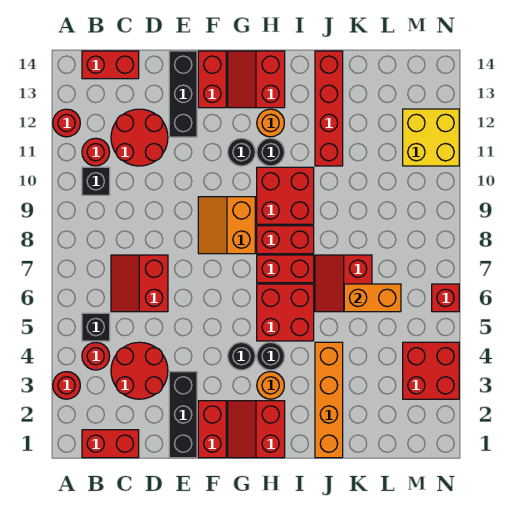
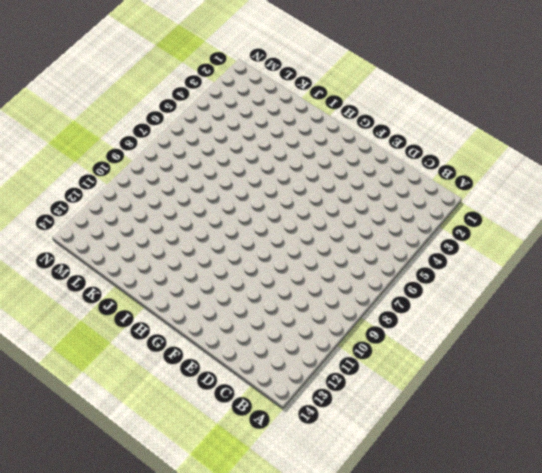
none -> red round brick A3 level 1
none -> red round brick A12 level 1
none -> red brick B1:C1 level 1
none -> red round brick B4 level 1

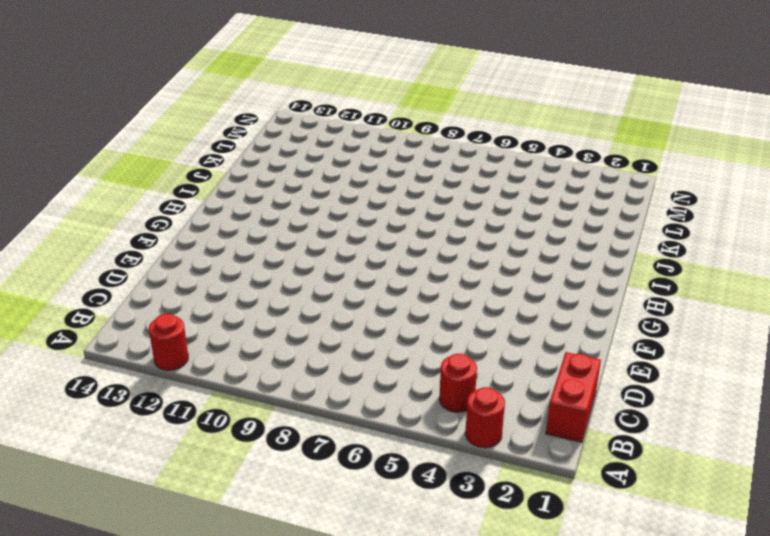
none -> black brick B5 level 1
none -> black brick B10 level 1
none -> red round brick B11 level 1
none -> red brick B14:C14 level 1

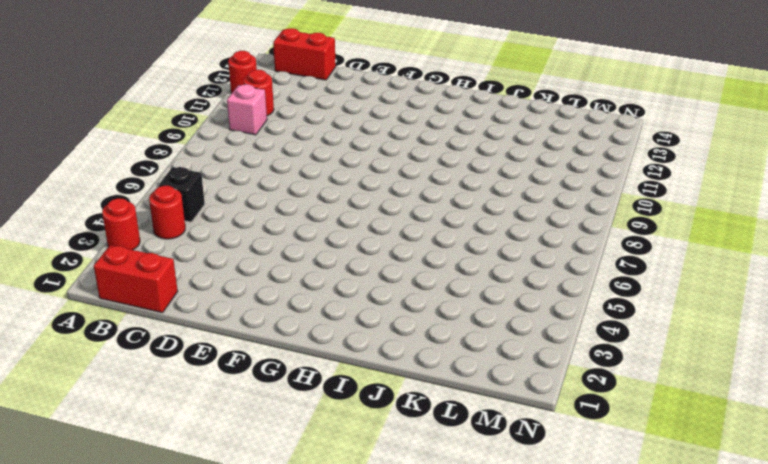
pink brick B10 level 1 -> black brick B10 level 1
none -> red round brick C3:D4 level 1
none -> red slope C6:D7 level 1 top D
none -> red round brick C11:D12 level 1
none -> black brick E1:E3 level 1

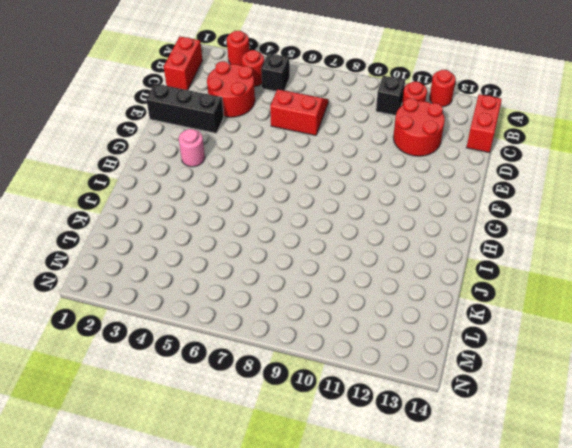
pink round brick G3 level 1 -> none
none -> black brick E12:E14 level 1
none -> red brick F1:F2 level 1
none -> orange slope F8:G9 level 1 top G
none -> red brick F13:F14 level 1

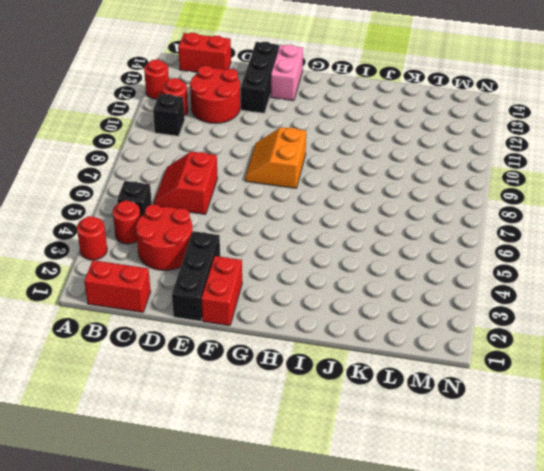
pink brick F13:F14 level 1 -> red brick F13:F14 level 1
none -> red slope G1:H2 level 1 top H
none -> black round brick G4 level 1
none -> black round brick G11 level 1
none -> red slope G13:H14 level 1 top H

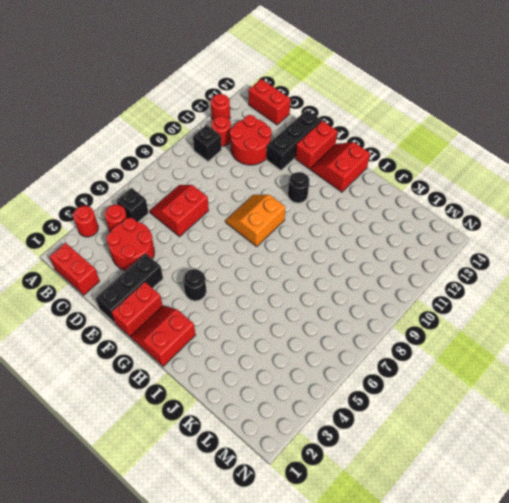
none -> orange round brick H3 level 1
none -> black round brick H4 level 1
none -> red brick H5:I6 level 1
none -> red brick H7:I7 level 1

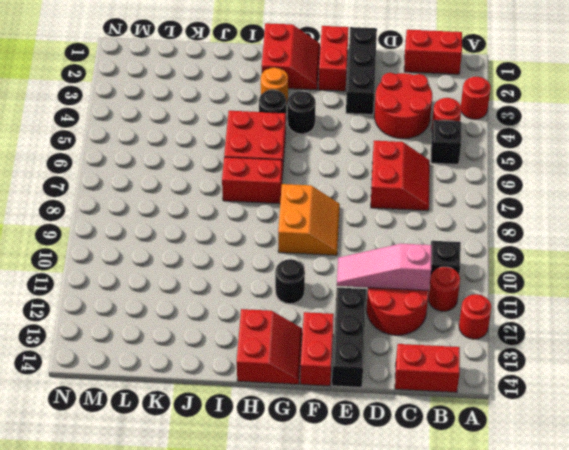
pink slope C11:E11 level 2 top C -> none
none -> red brick H8:I8 level 1
none -> red brick H9:I10 level 1
none -> black round brick H11 level 1
none -> orange round brick H12 level 1

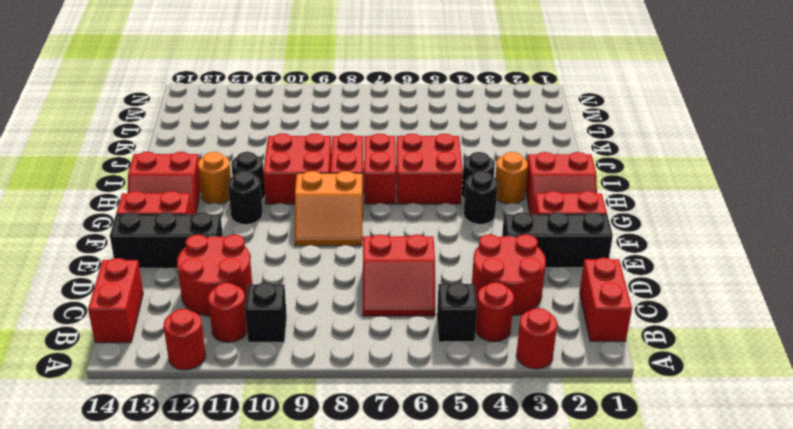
none -> orange brick J1:J4 level 1
none -> red slope J6:K7 level 1 top K
none -> red brick J11:J14 level 1
none -> red brick M3:N4 level 1

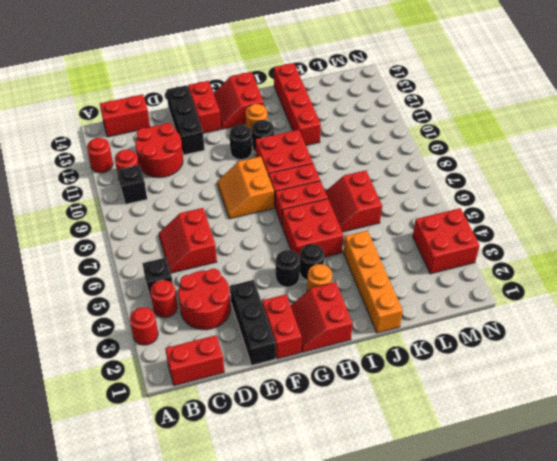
none -> yellow brick M11:N12 level 1
none -> red brick N6 level 1
none -> orange brick K6:L6 level 2

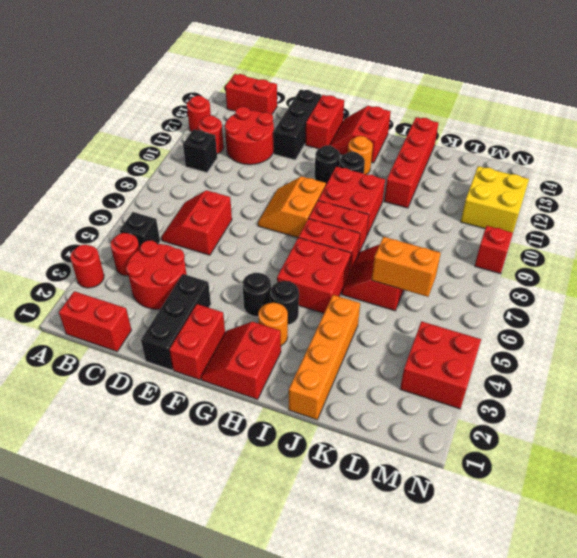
red brick N9 level 1 -> red brick N6 level 1

